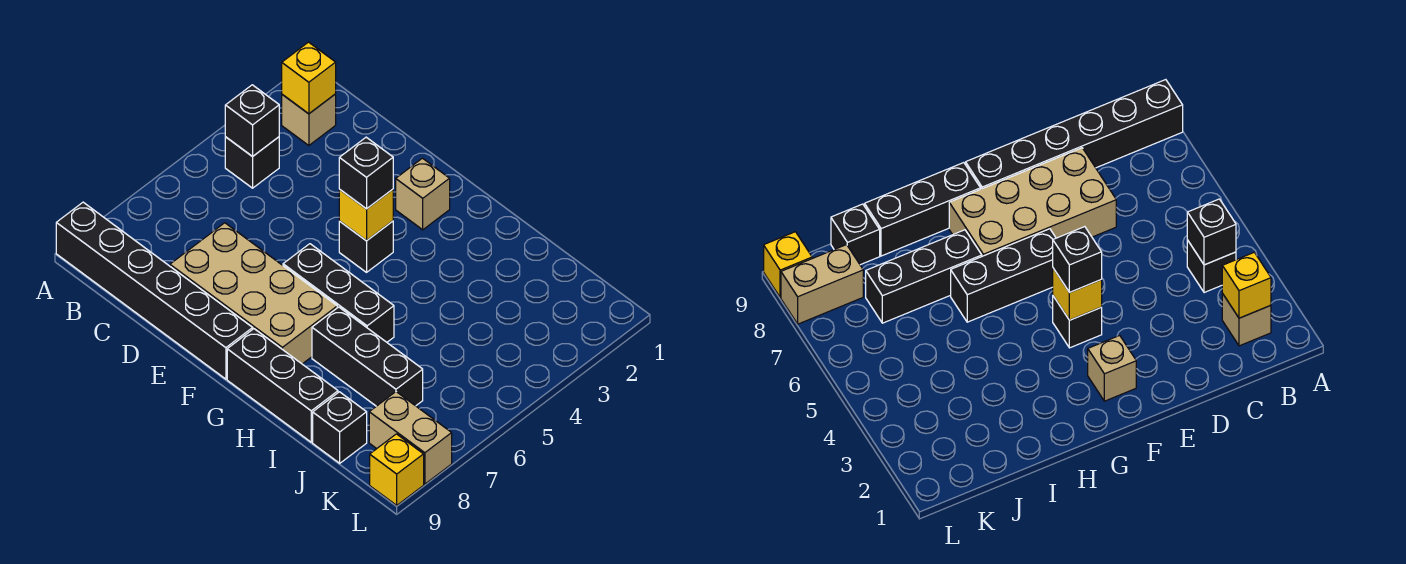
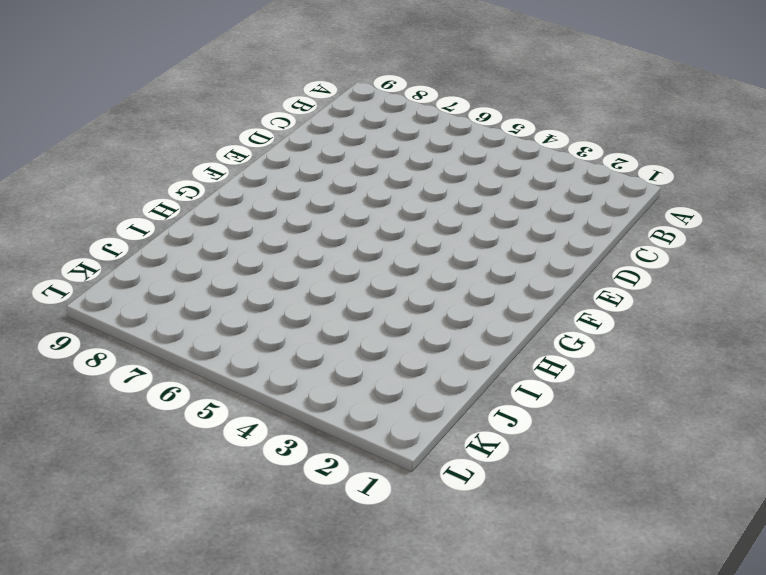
none -> black brick A9:F9 level 1
none -> tan brick B2 level 1
none -> black brick B4 level 1

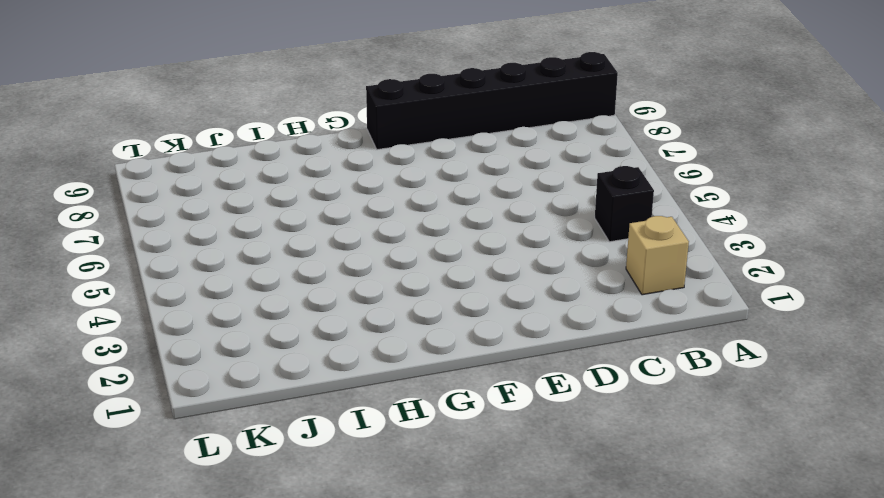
none -> tan brick D7:G8 level 1
none -> tan brick F2 level 1
none -> black brick F4 level 1

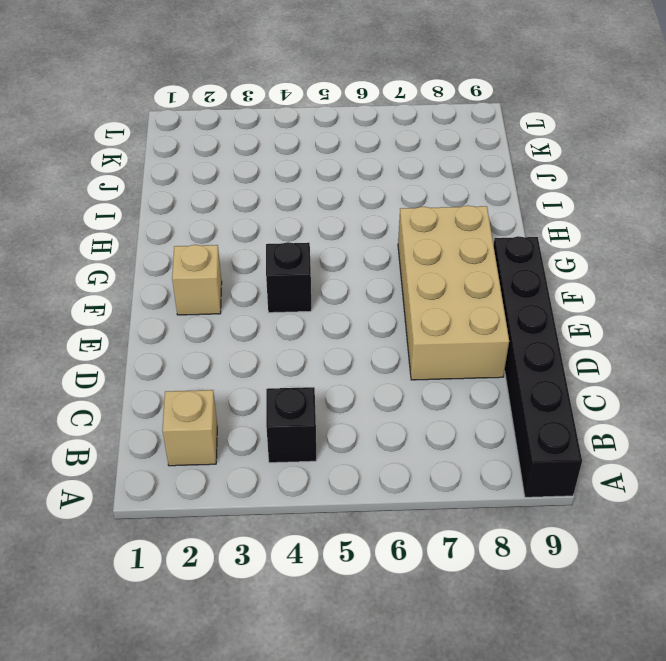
none -> black brick F6:H6 level 1
none -> black brick G9:I9 level 1
none -> black brick H7:J7 level 1

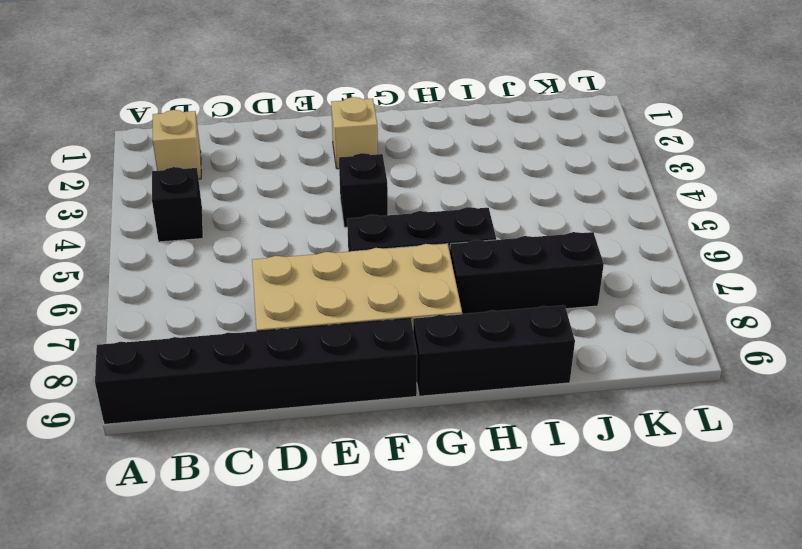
none -> black brick J9 level 1
none -> tan brick K8:L8 level 1
none -> yellow brick L9 level 1

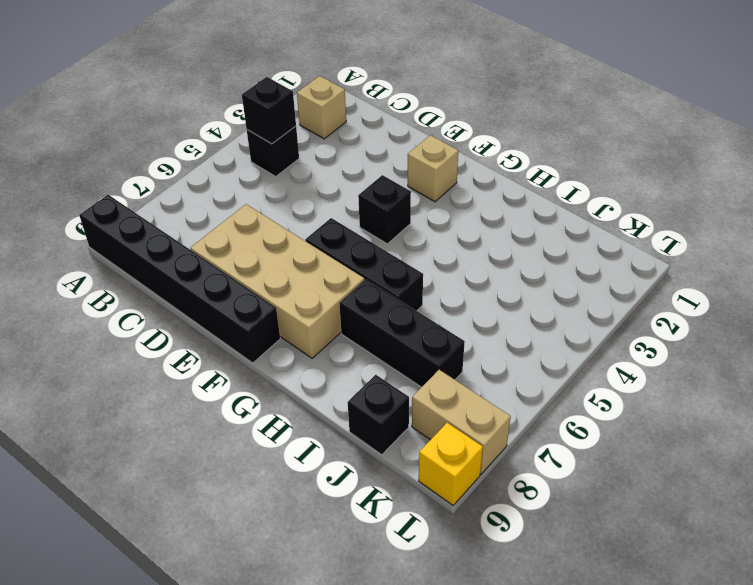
none -> black brick G9:I9 level 1
none -> yellow brick B2 level 2
none -> yellow brick F4 level 2

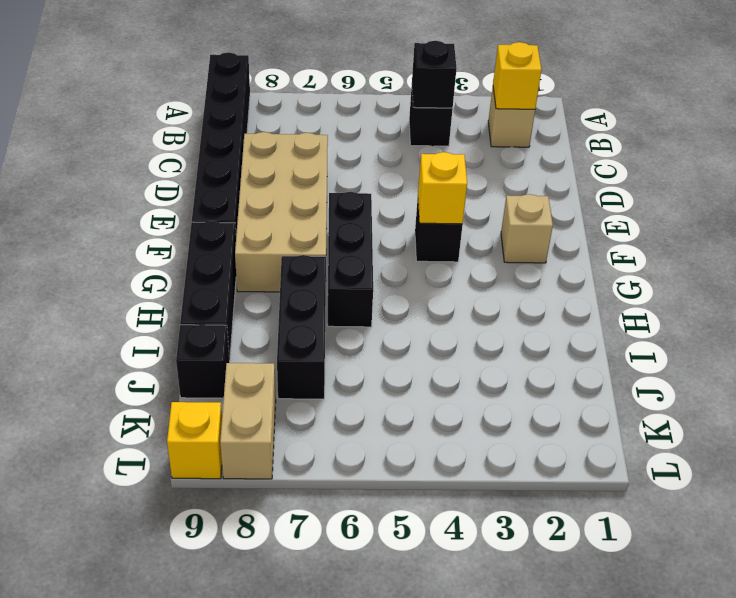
none -> black brick F4 level 3

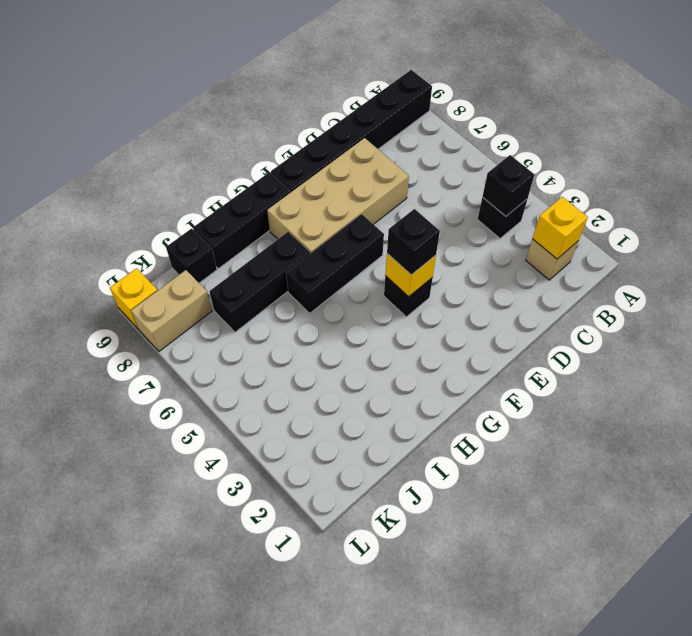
none -> tan brick F2 level 1

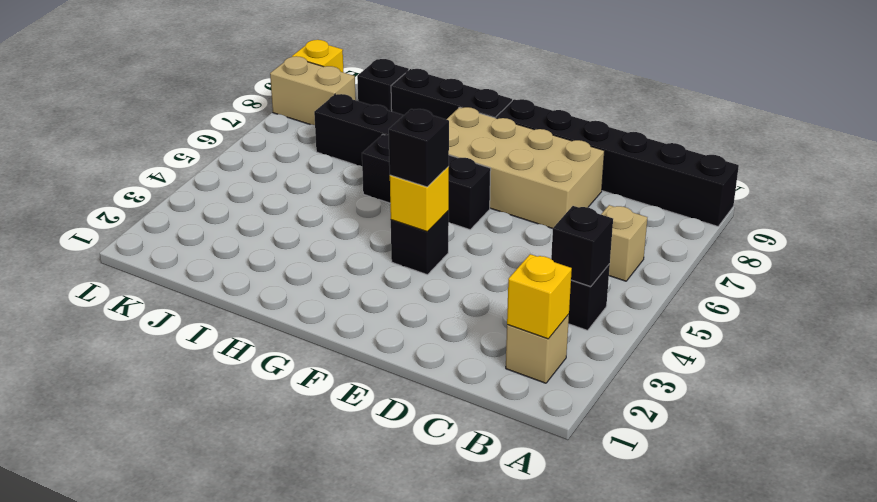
tan brick B6 level 1 -> tan brick F2 level 1

